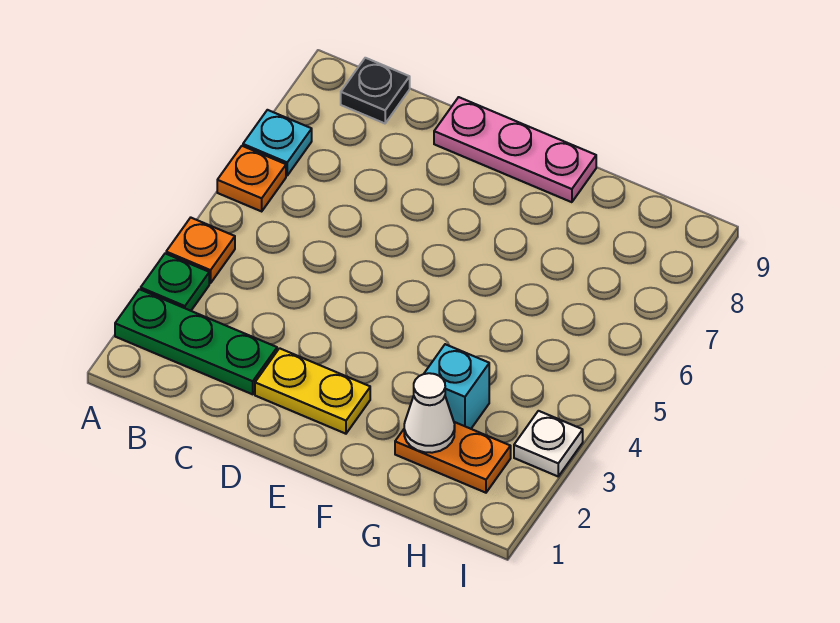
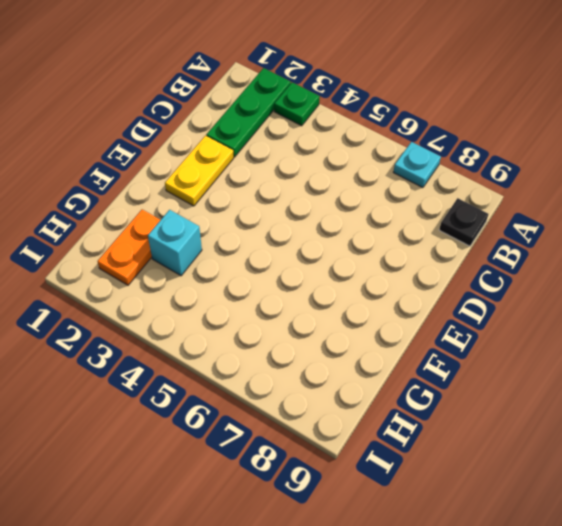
none -> orange plate A4 level 1
none -> orange plate A6 level 1
none -> pink plate D9:F9 level 1

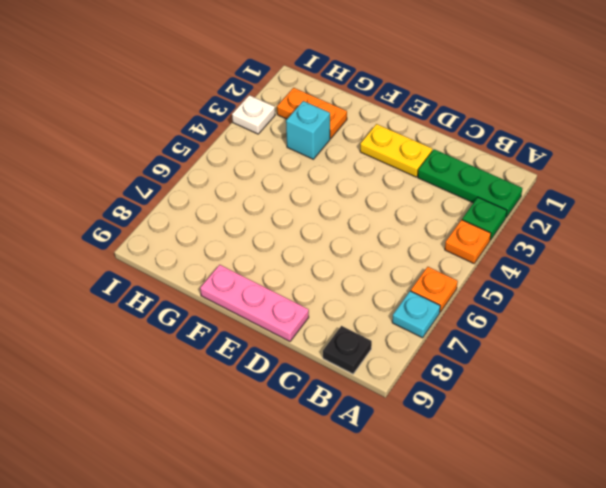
none -> white cone G2 level 2

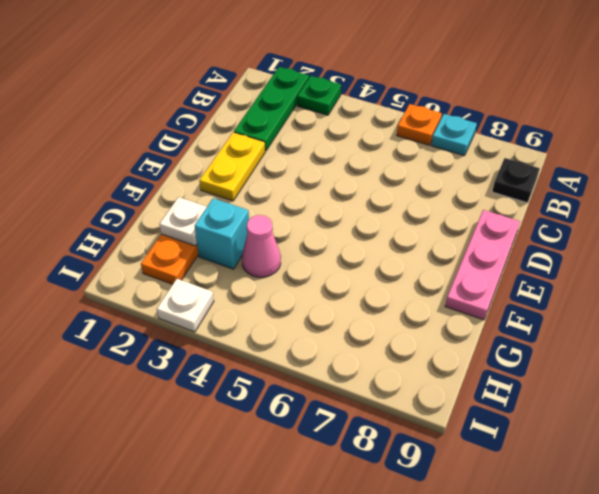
white plate G2 level 2 -> white cone G2 level 2
pink cone G4 level 1 -> none
none -> orange plate A4 level 1

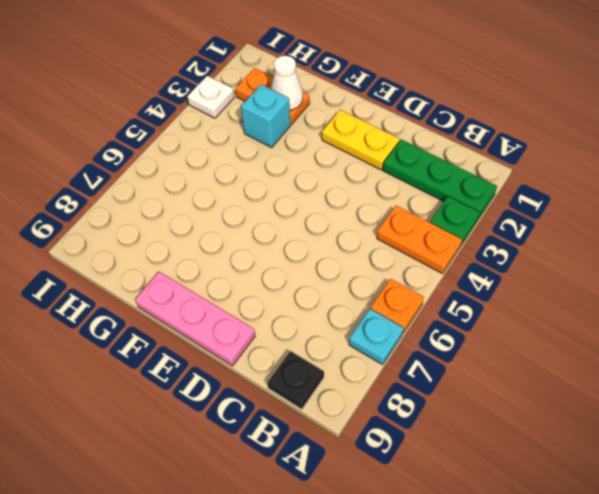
orange plate A4:B4 level 1 -> orange plate A4 level 1

